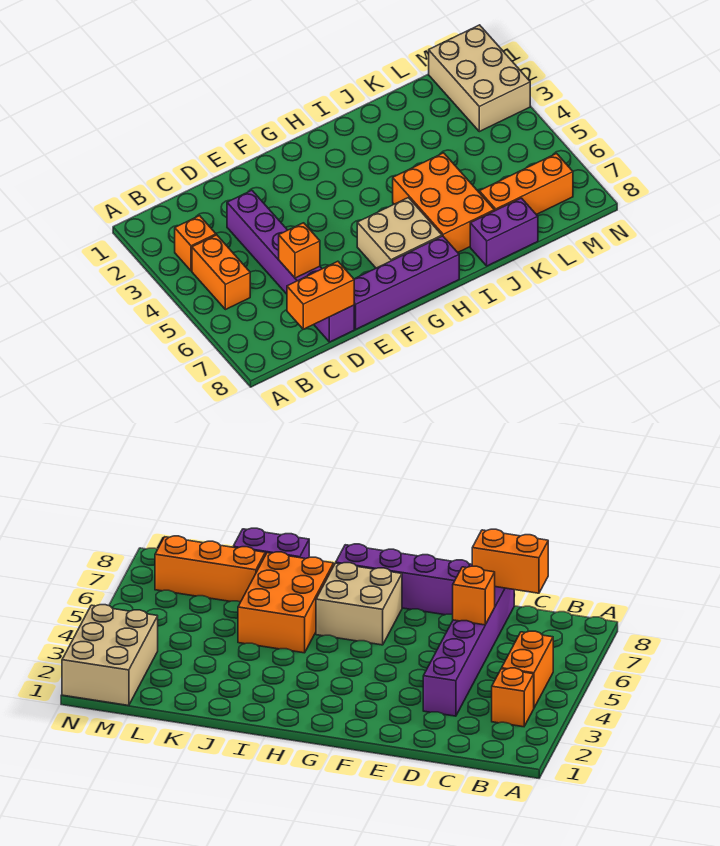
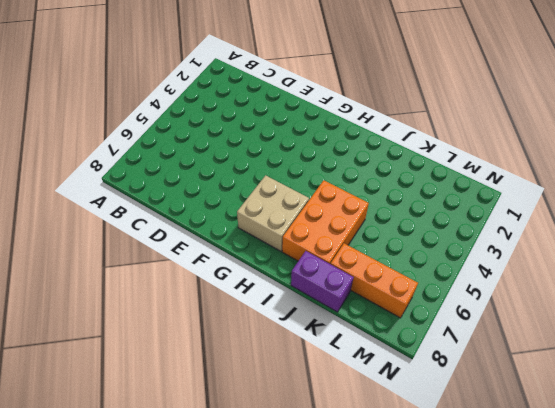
none -> orange brick B3 level 1
none -> orange brick B4:B5 level 1

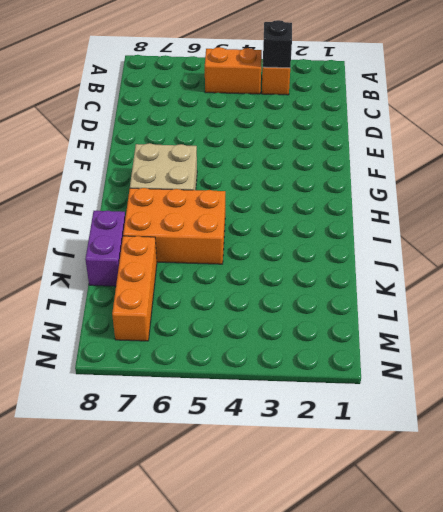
black brick B3 level 2 -> none
none -> purple brick D3:D8 level 1
none -> purple brick E8:H8 level 1

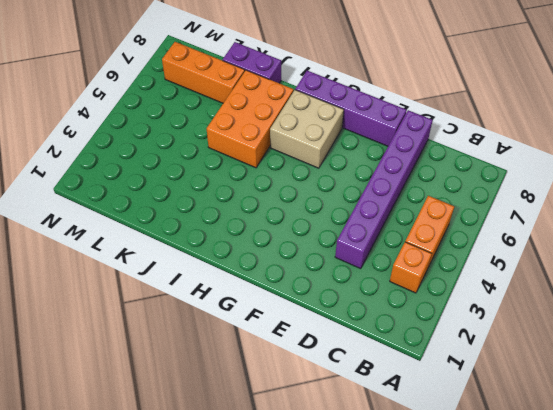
none -> tan brick M1:N3 level 1
none -> orange brick C8:D8 level 2

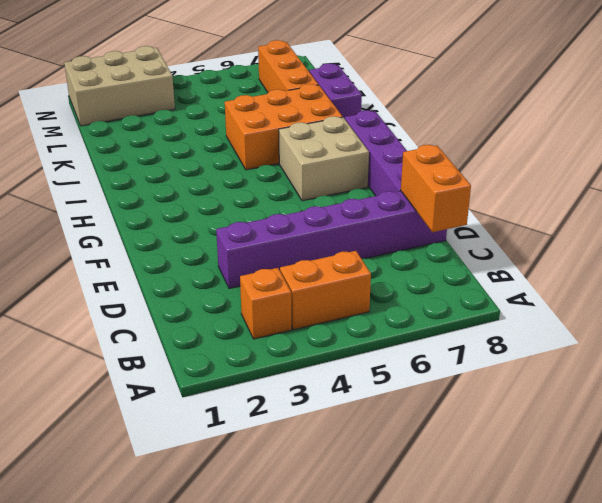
none -> orange brick D6 level 2

